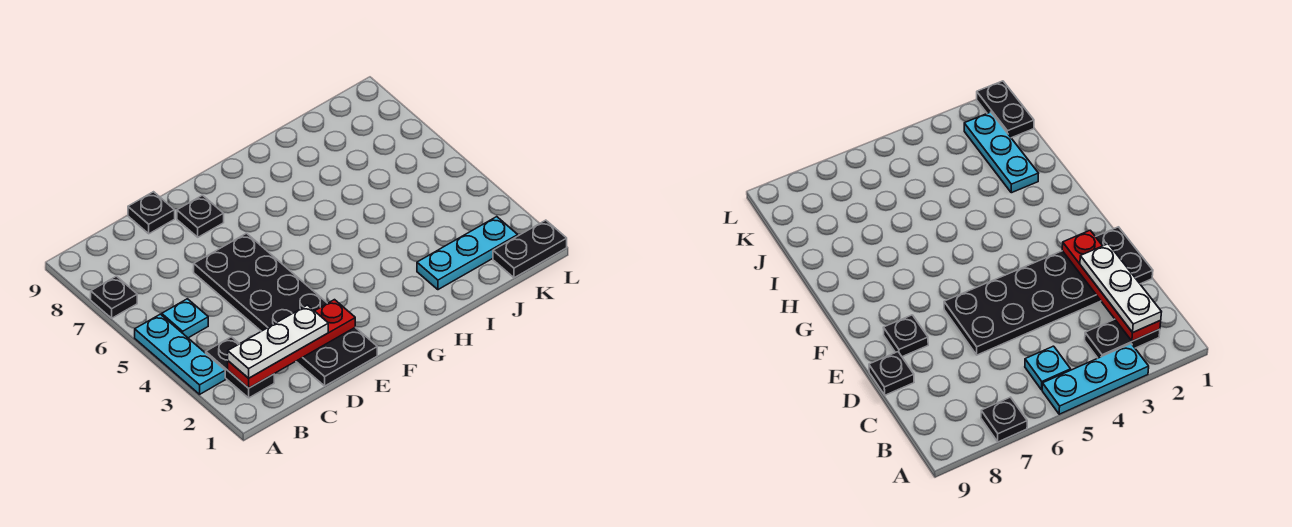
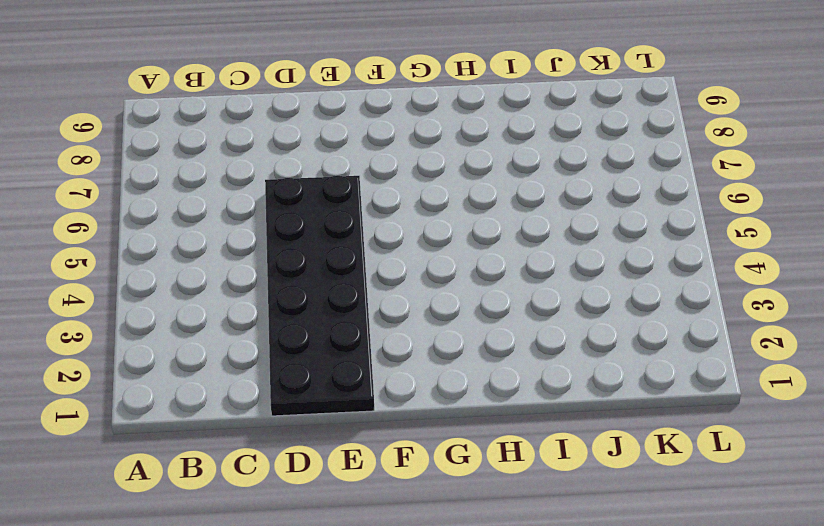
none -> cyan plate A3:A5 level 1
none -> black plate A7 level 1

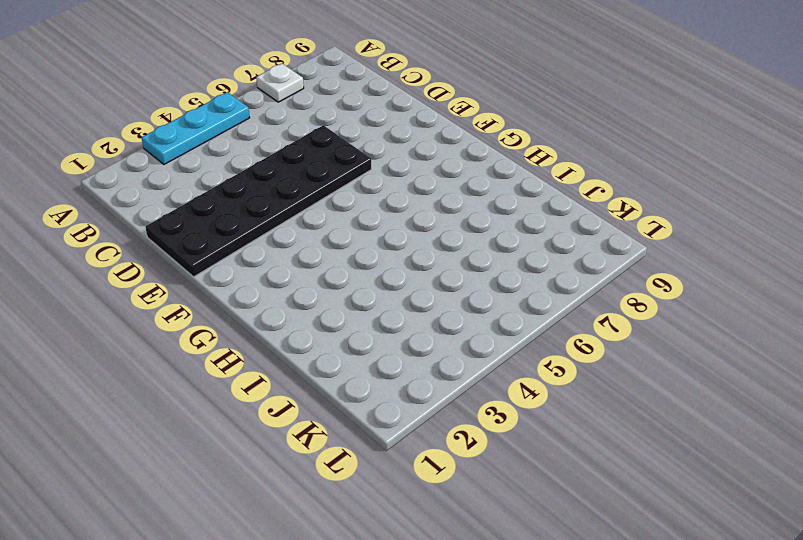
white plate A7 level 1 -> black plate A7 level 1
none -> black plate B2:B3 level 1
none -> cyan plate B5 level 1

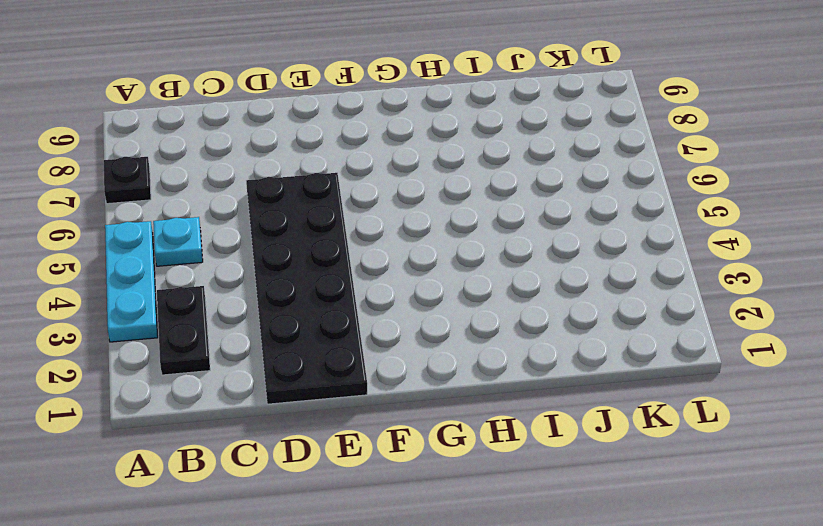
none -> black plate D9 level 1
none -> black plate E8 level 1

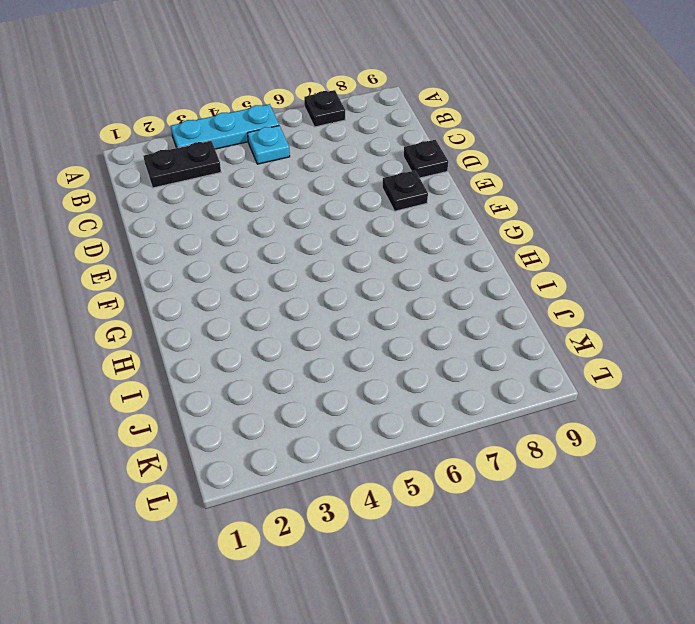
none -> black plate D1:E6 level 1
none -> cyan plate I2:K2 level 1

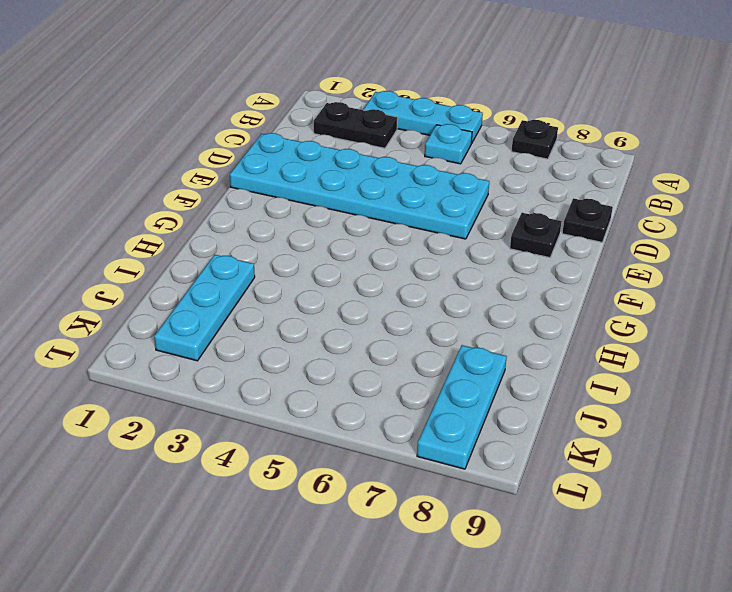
cyan plate D1:E6 level 1 -> black plate D1:E6 level 1
cyan plate J8:L8 level 1 -> none
none -> black plate K1:L1 level 1
none -> red plate B2:E2 level 2

